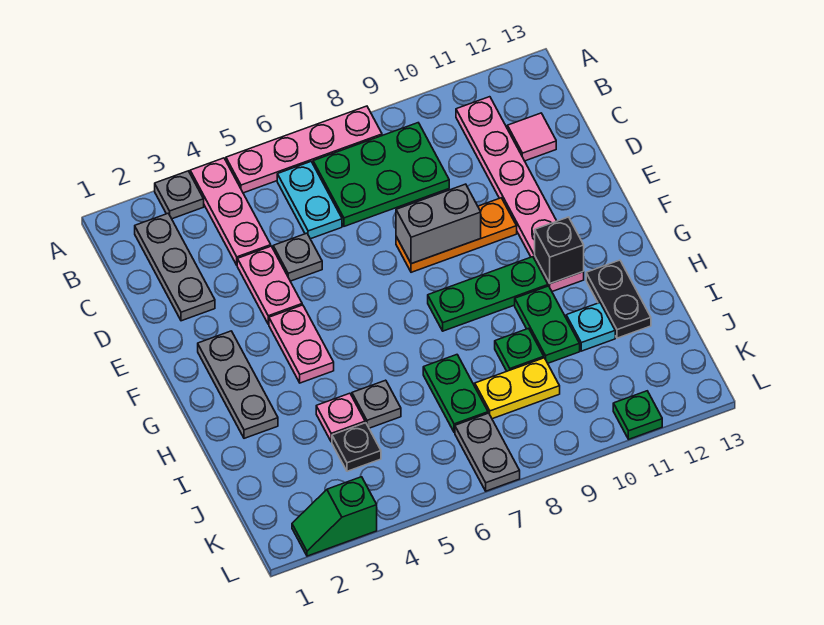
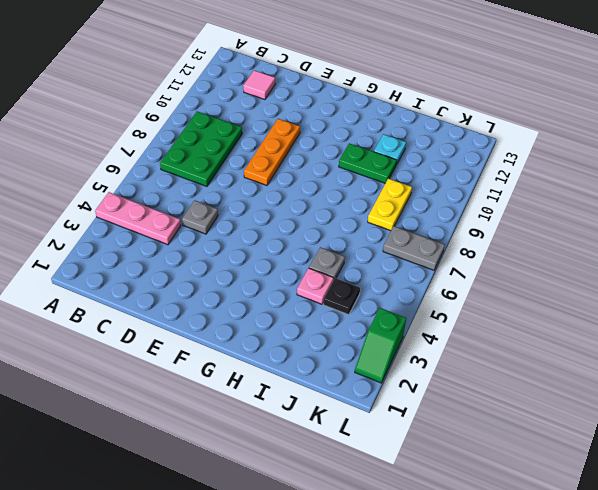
none -> grey plate A3 level 1
none -> pink plate A5:A8 level 1
none -> grey plate B2:D2 level 1

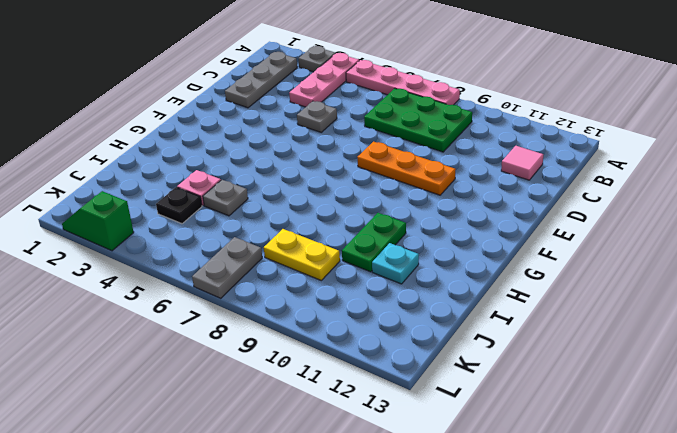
none -> cyan plate B6:C6 level 1
none -> pink plate B11:G11 level 1
none -> pink plate D4:E4 level 1

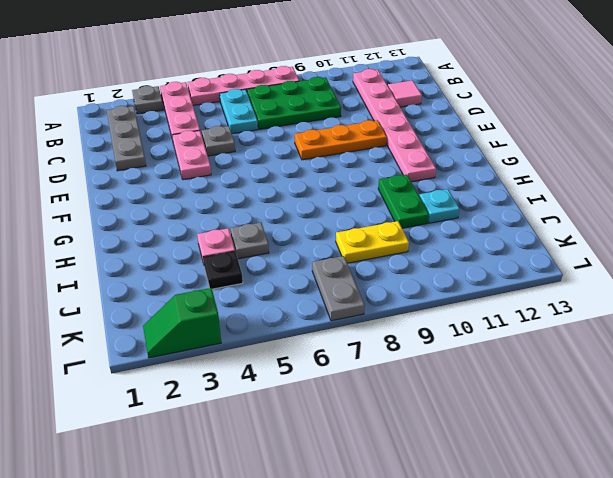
none -> grey plate F2:H2 level 1
none -> pink plate F4:G4 level 1
none -> green plate G8:G10 level 1

